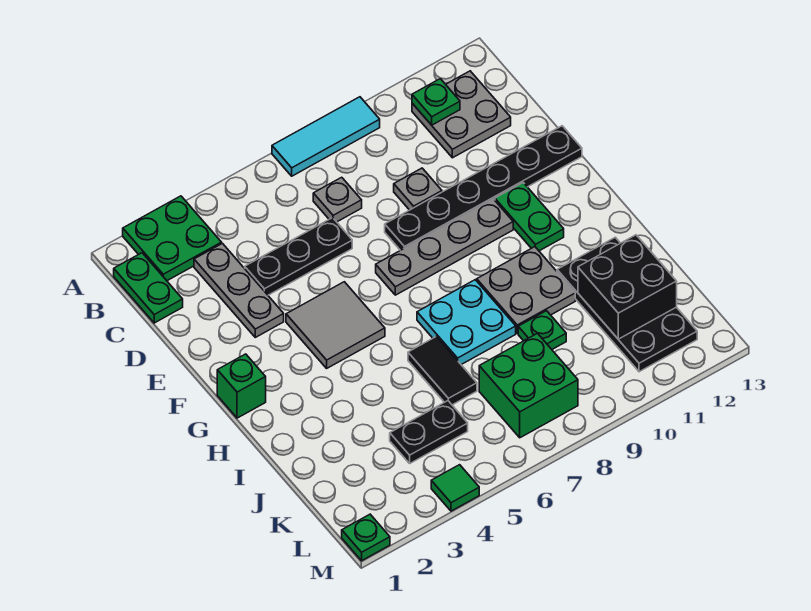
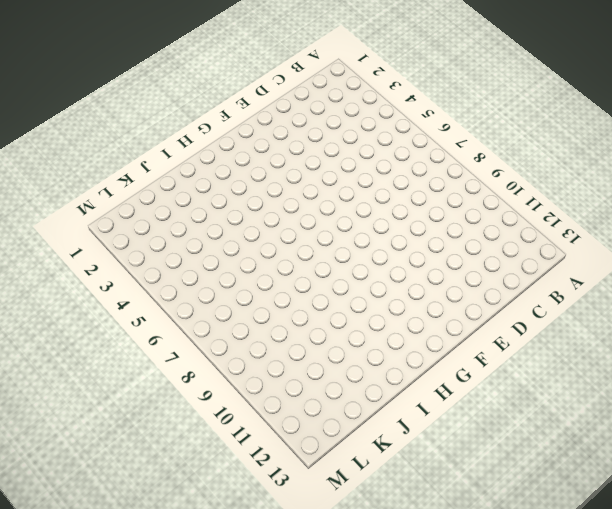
none -> green plate A2:B3 level 1
none -> cyan tile A7:A9 level 1
none -> green plate B1:C1 level 1

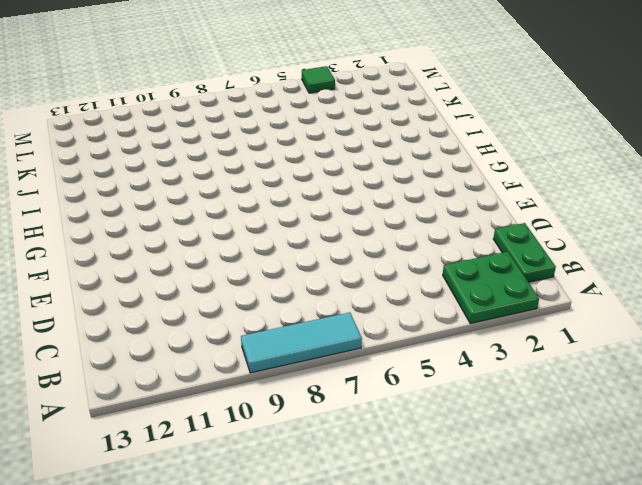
none -> grey plate B11:C12 level 1
none -> grey plate C3:E3 level 1
none -> grey plate C7 level 1

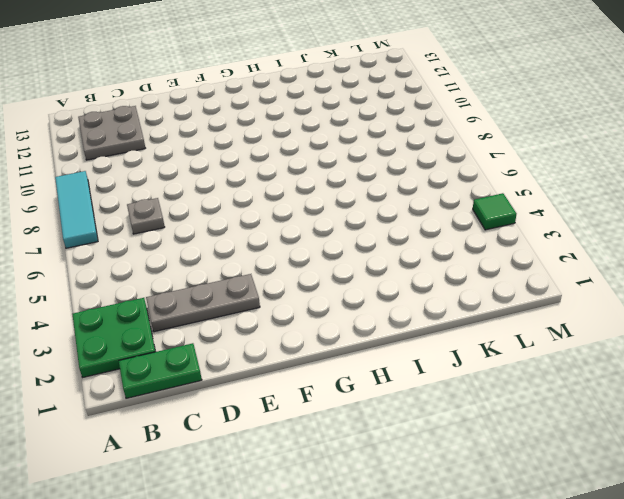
none -> black plate D4:D6 level 1
none -> grey plate D9 level 1
none -> black plate E8:E13 level 1

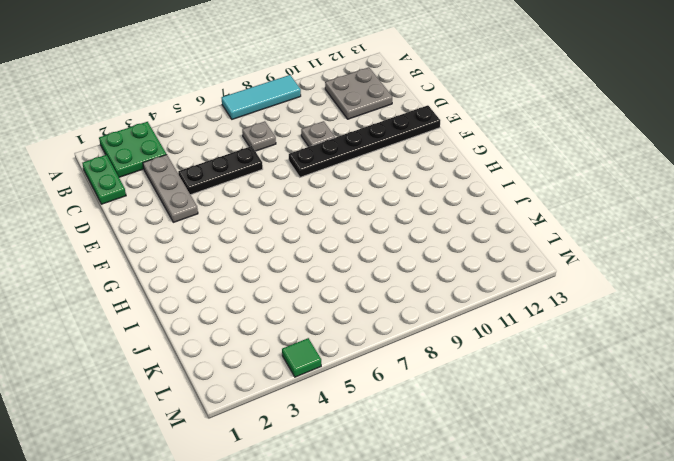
none -> grey tile F4:G5 level 1
none -> grey plate F7:F10 level 1
none -> green plate F11:G11 level 1

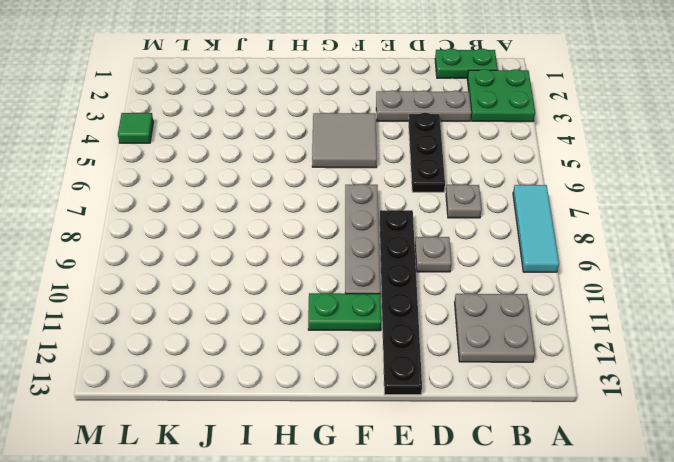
none -> green brick G1 level 1
none -> cyan plate H7:I8 level 1
none -> grey plate H9:I10 level 1

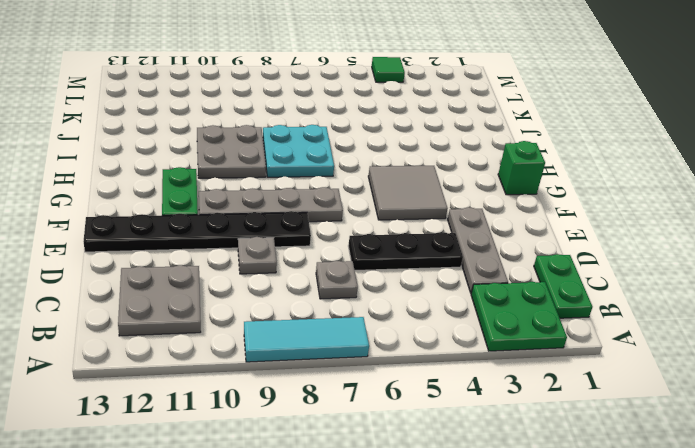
none -> black tile I6:J6 level 1
none -> black plate I11:L12 level 1
none -> green plate J9 level 1

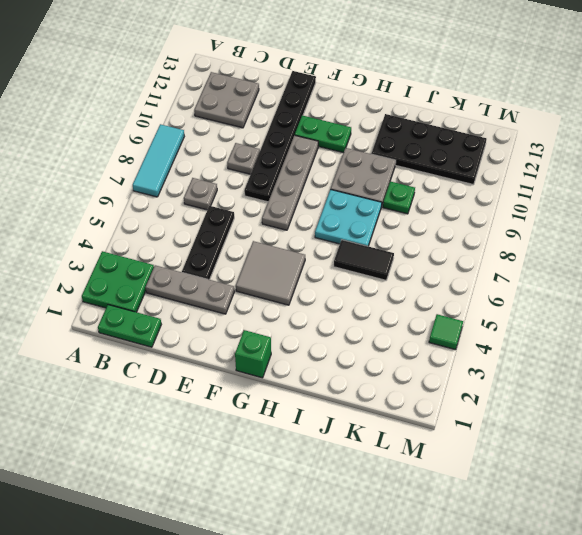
none -> black plate K4:K5 level 1
none -> green brick K7:L8 level 1
none -> green plate M1 level 1

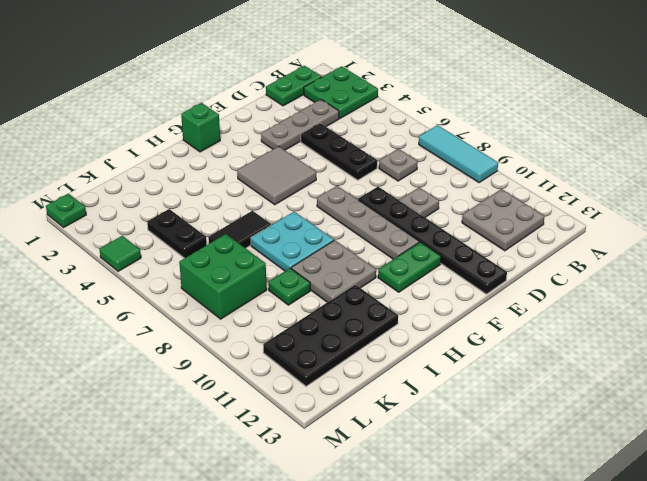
none -> green plate B11 level 2
none -> black brick J11:K12 level 2

